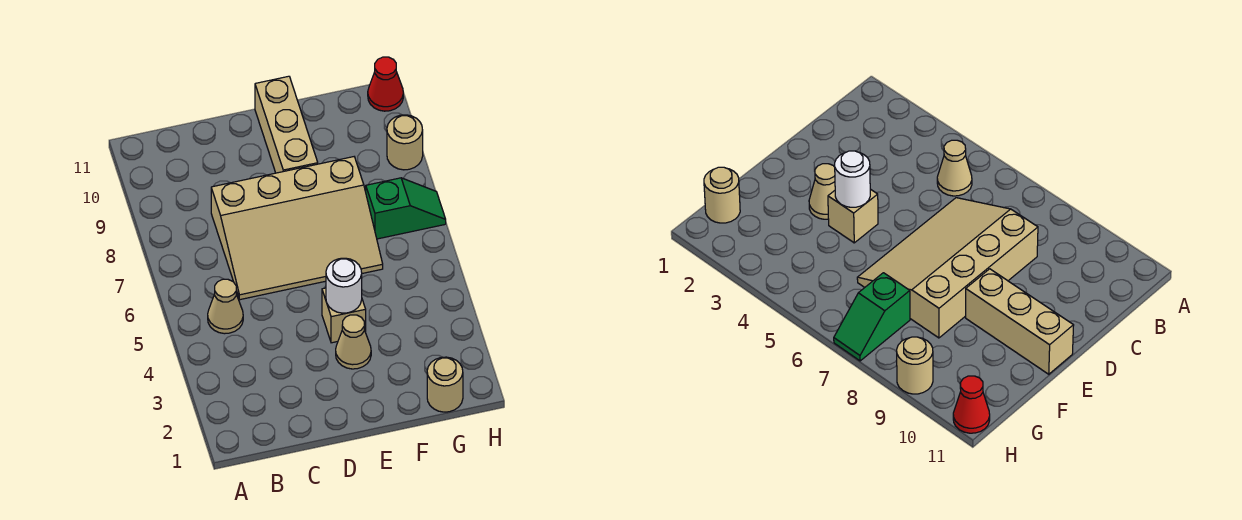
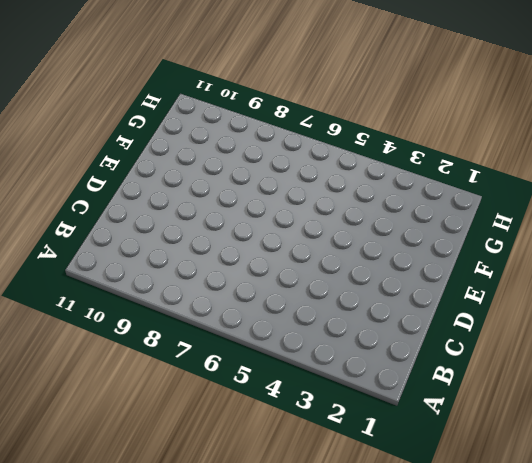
none -> tan cone B5 level 1
none -> tan slope C6:F8 level 1 top 8

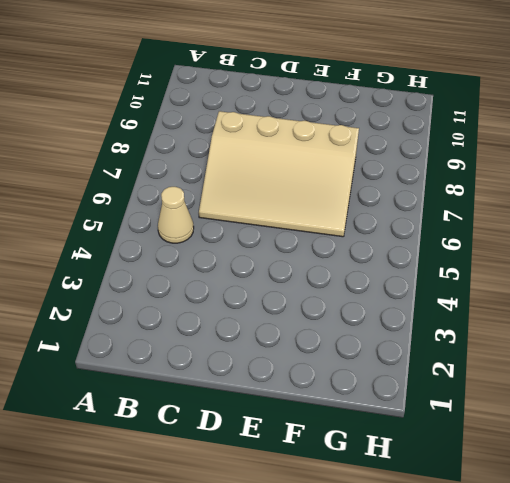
none -> tan cone E3 level 1
none -> tan brick E4 level 1

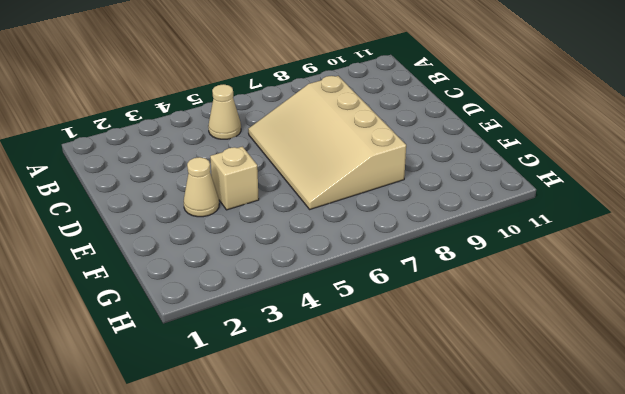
none -> tan brick E9:E11 level 1
none -> tan round brick G1 level 1

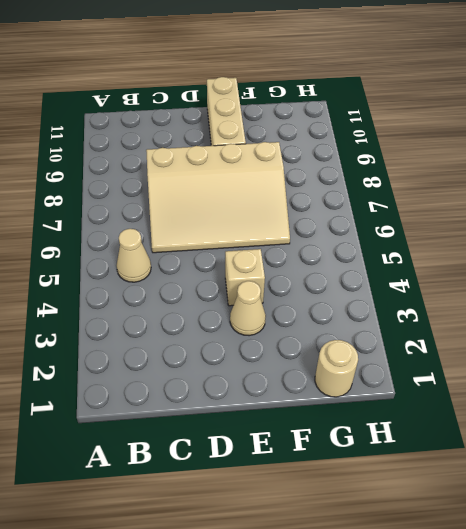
none -> green slope G7:H7 level 1 top G
none -> tan round brick H9 level 1

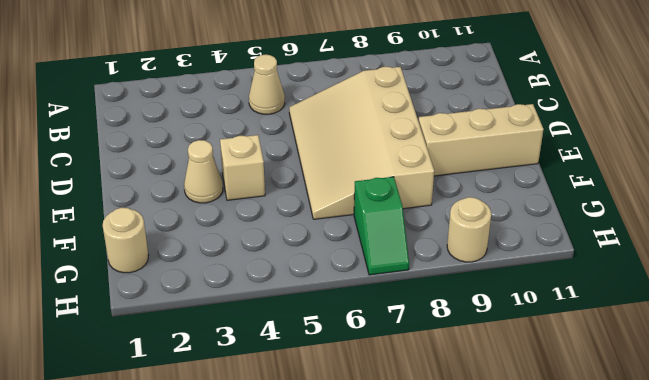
none -> red cone H11 level 1
none -> white round brick E4 level 2

